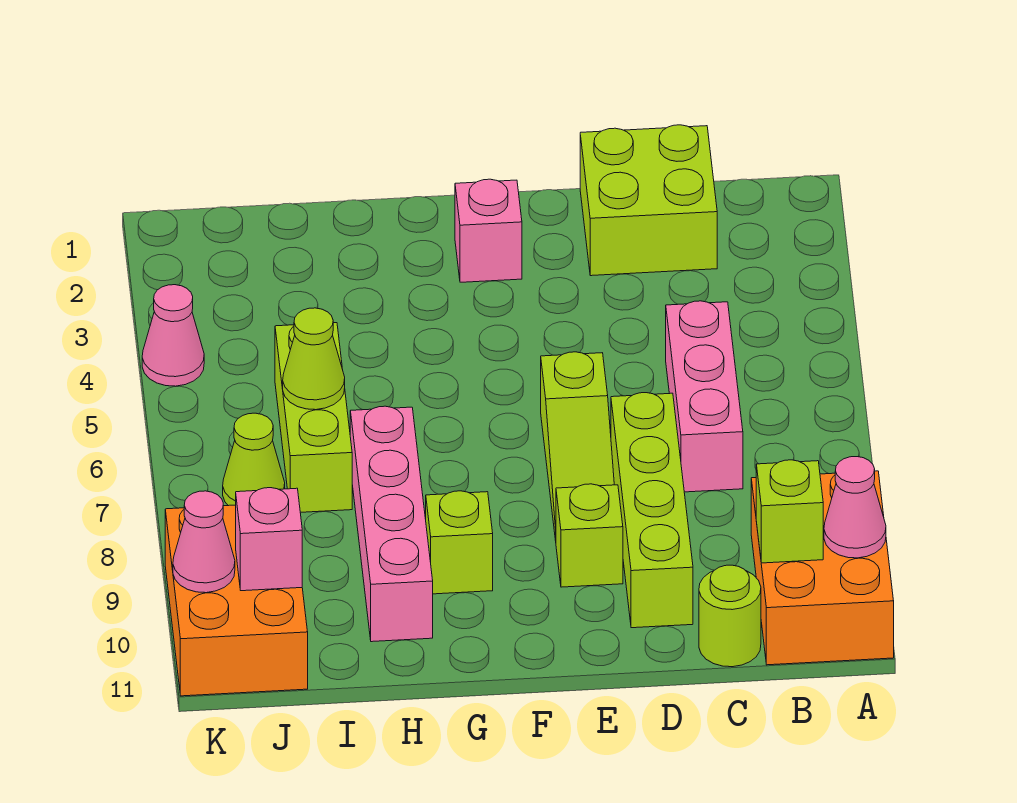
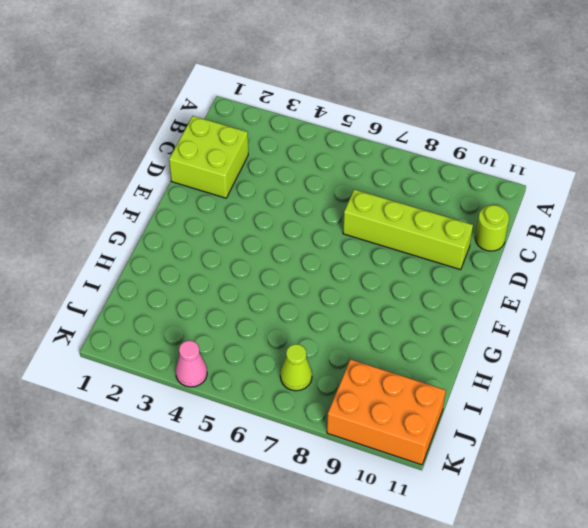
none -> orange brick A9:B11 level 1
none -> pink brick C5:C7 level 1
none -> lime slope E6:E8 level 1 top 6

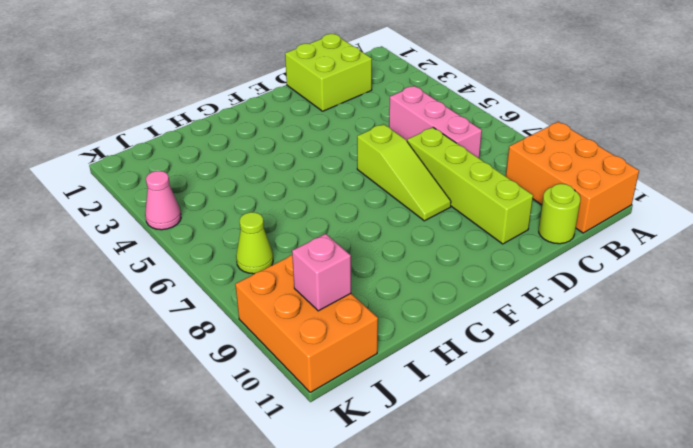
none -> lime brick E9 level 1
none -> pink brick F2 level 1
none -> lime brick G9 level 1

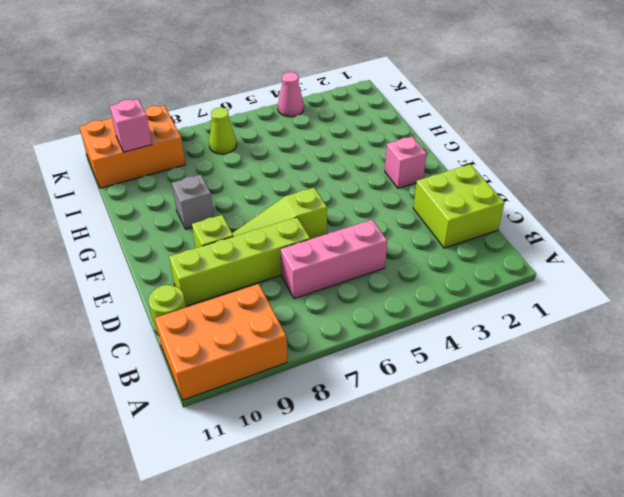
grey brick G9 level 1 -> lime brick G9 level 1
none -> pink brick H7:H10 level 1
none -> lime brick I5:I7 level 1
none -> pink cone A10 level 2

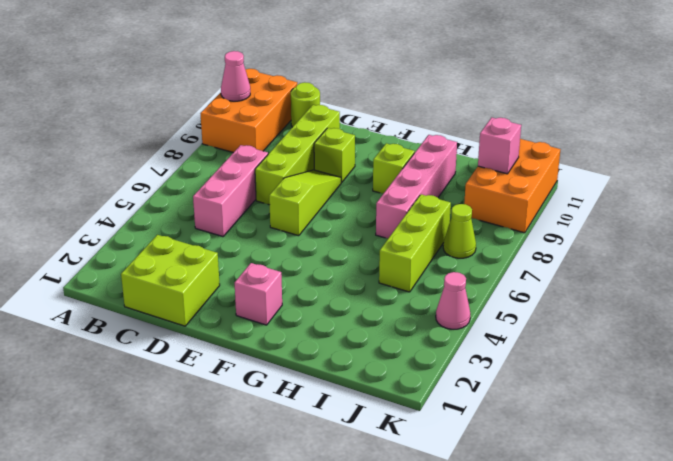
none -> lime brick B10 level 2
none -> lime cone I6 level 2
none -> pink cone K10 level 2

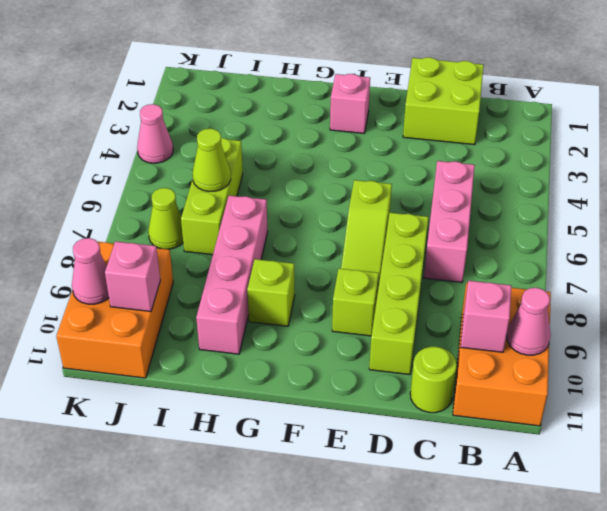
pink brick B10 level 2 -> lime brick B10 level 2

